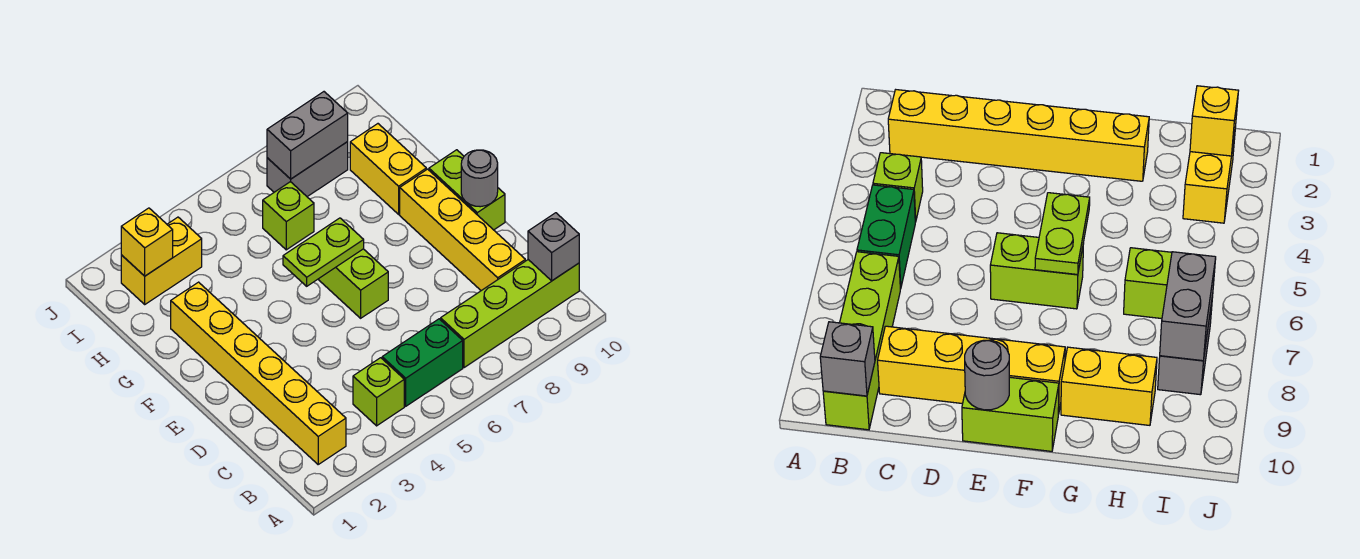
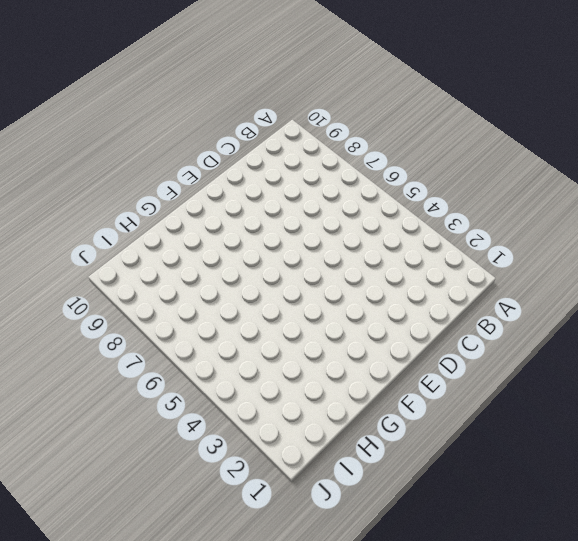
none -> yellow brick B2:G2 level 1
none -> lime brick B4 level 1
none -> green brick B5:B6 level 1

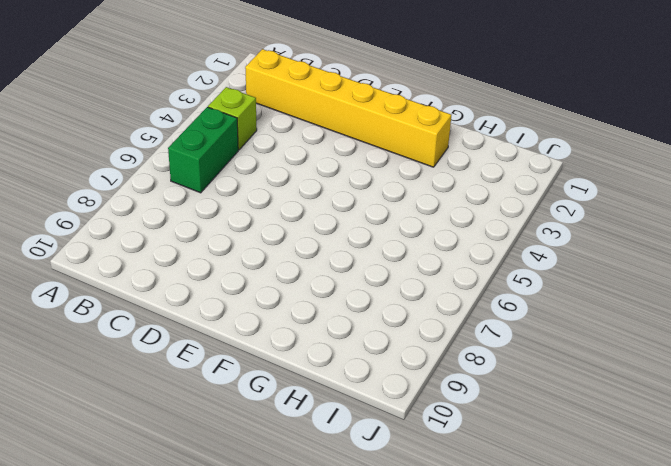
none -> lime brick B7:B10 level 1
none -> yellow brick C9:F9 level 1
none -> lime brick E6:F6 level 1

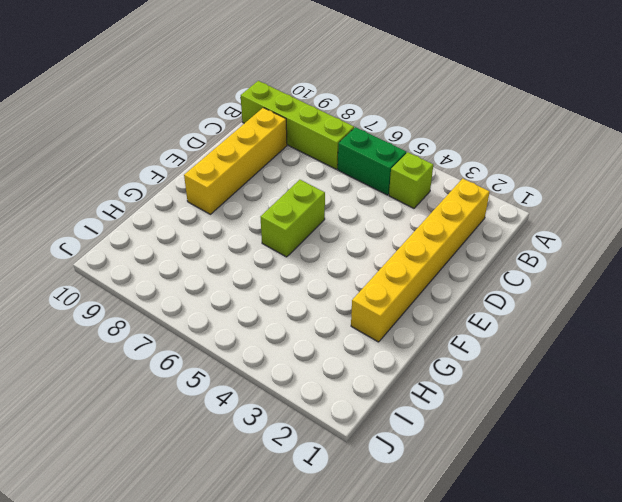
none -> lime brick E10:F10 level 1
none -> yellow brick G9:H9 level 1
none -> lime brick H6 level 1

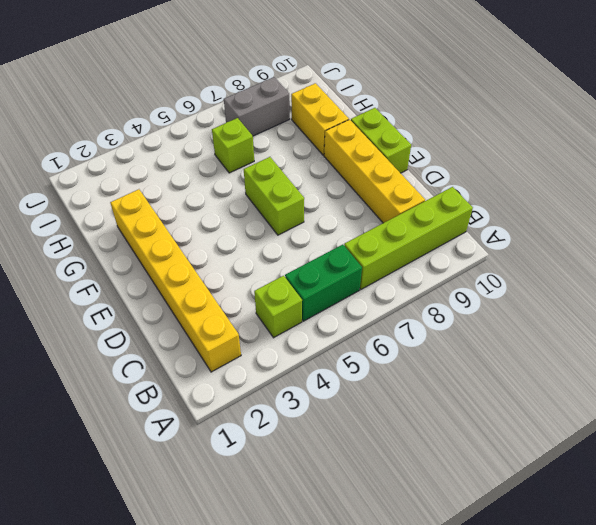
none -> yellow brick I2:I3 level 1
none -> grey brick B10 level 2
none -> grey round brick E10 level 2

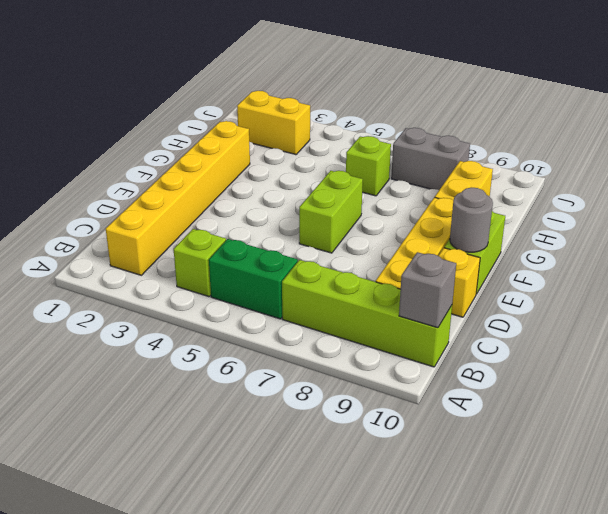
yellow brick D10 level 1 -> yellow brick I2 level 2
none -> lime plate F5:F6 level 2
none -> grey brick I7:I8 level 2

